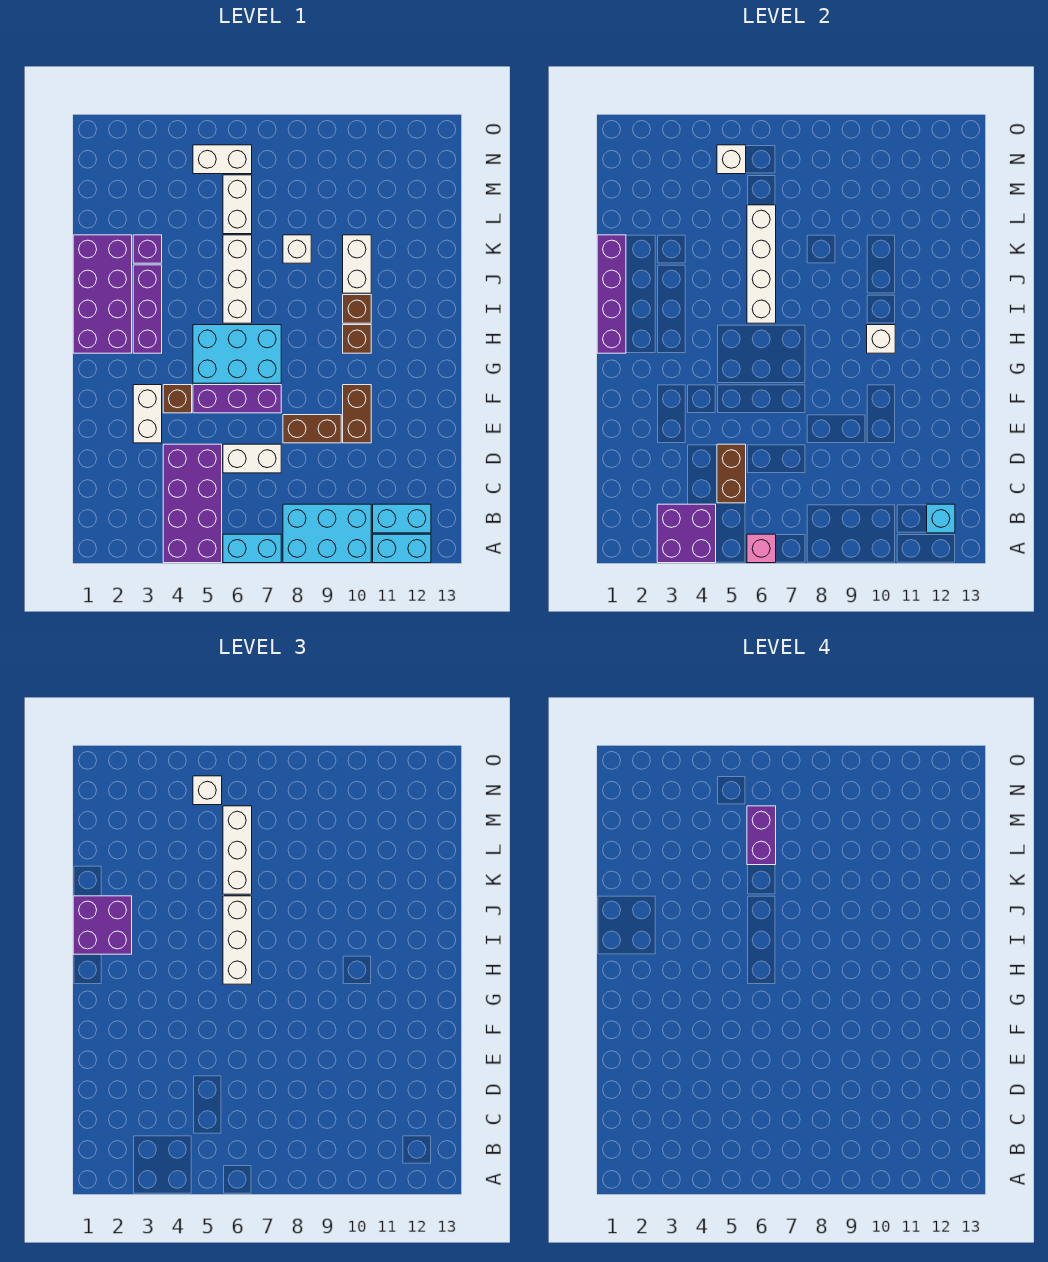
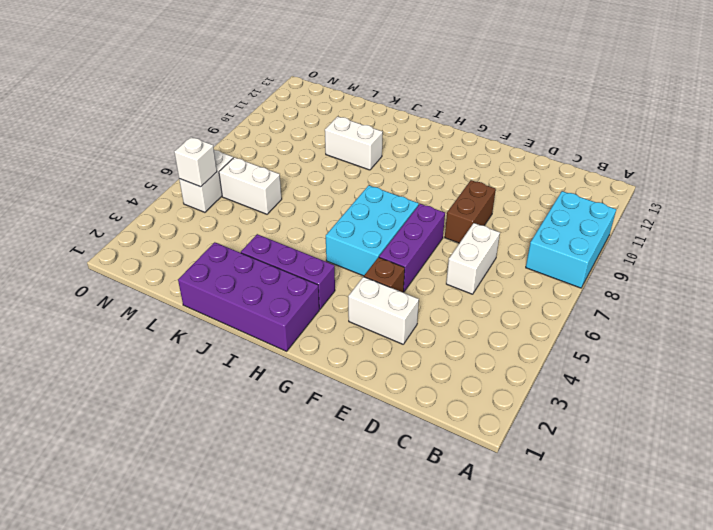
none -> purple brick A4:D5 level 1
none -> cyan brick A6:A7 level 1
none -> cyan brick A11:A12 level 1
none -> cyan brick B11:B12 level 1

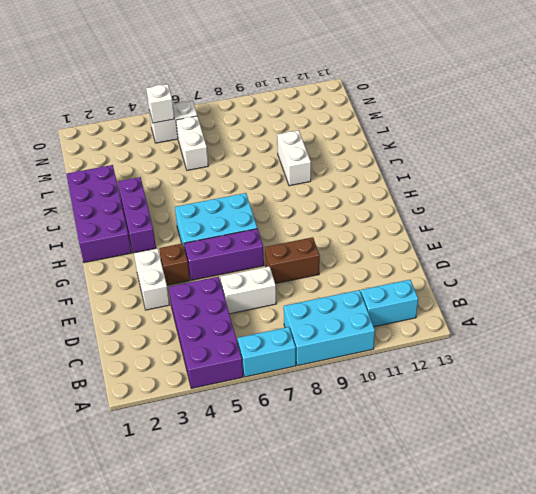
none -> cyan brick A11:A12 level 1
none -> brown brick E10:F10 level 1
none -> brown brick H10 level 1
none -> white brick I6:K6 level 1

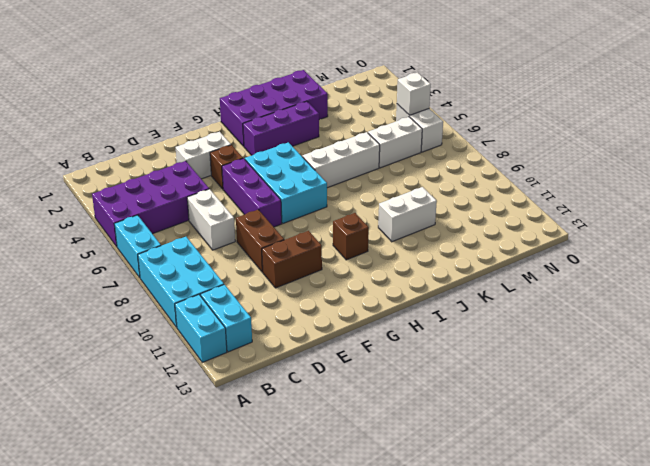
none -> brown brick I10 level 1
none -> purple brick K3 level 1
none -> white brick K8 level 1
none -> purple brick A3:B4 level 2

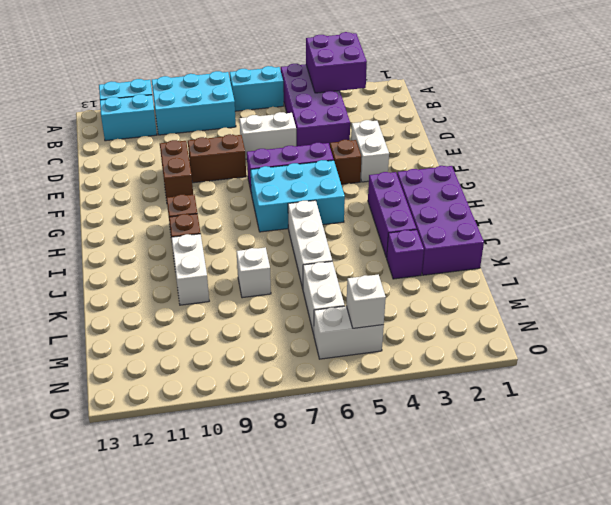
none -> pink brick A6 level 2
none -> cyan brick B12 level 2
none -> brown brick C5:D5 level 2
none -> purple brick H1:K1 level 2

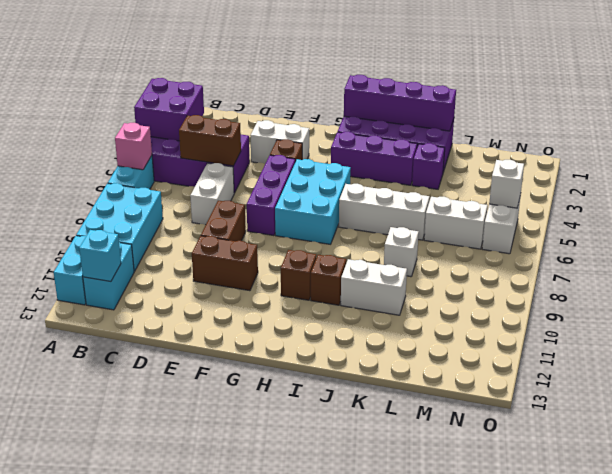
none -> white brick H10 level 2
none -> white brick I6:L6 level 2
none -> white brick H6:J6 level 3
none -> purple brick I1:J2 level 3

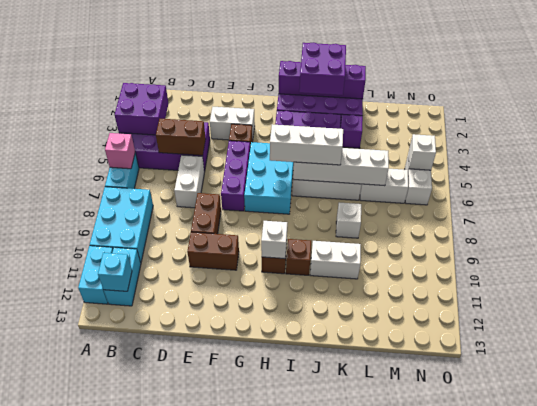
none -> white brick K6:M6 level 3
none -> white brick N5 level 3
none -> purple brick L6:M6 level 4

